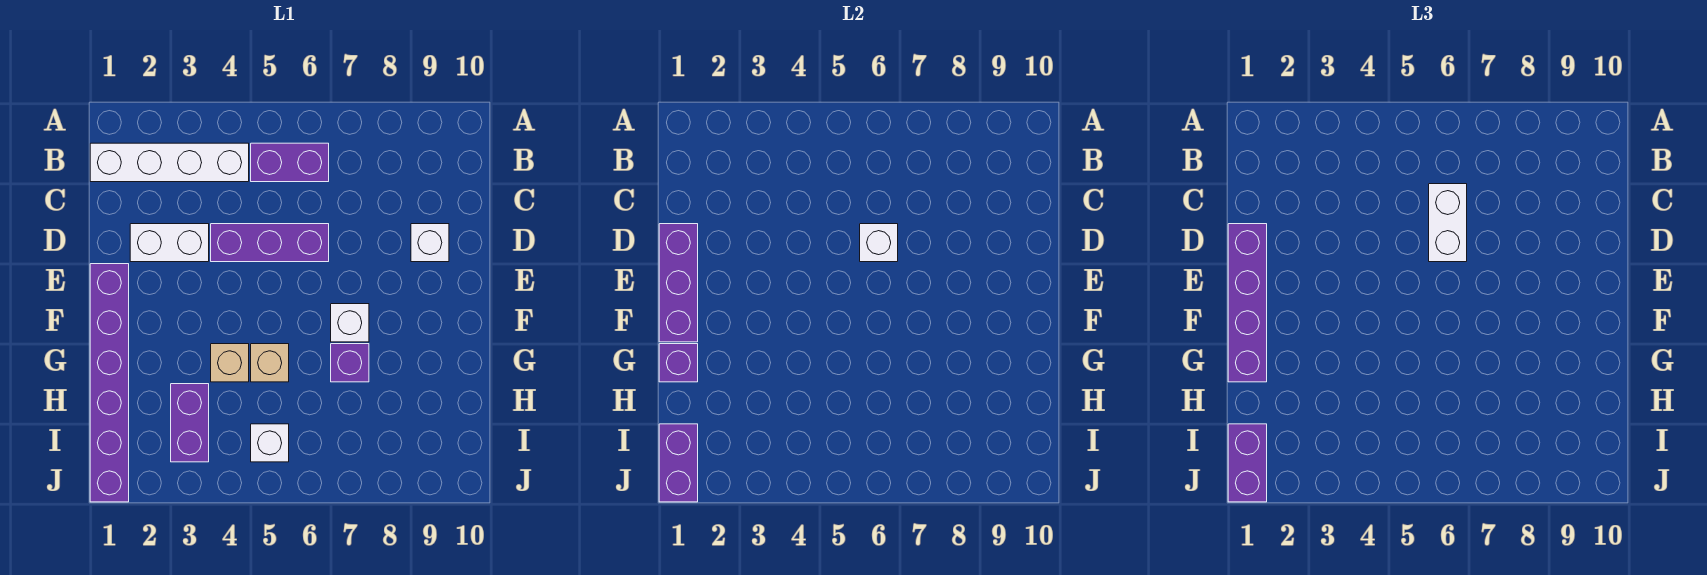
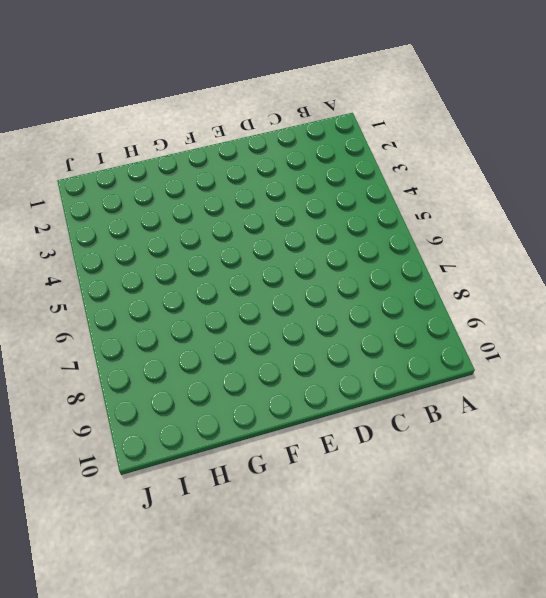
none -> white brick B1:B4 level 1
none -> purple brick B5:B6 level 1
none -> white brick D2:D3 level 1

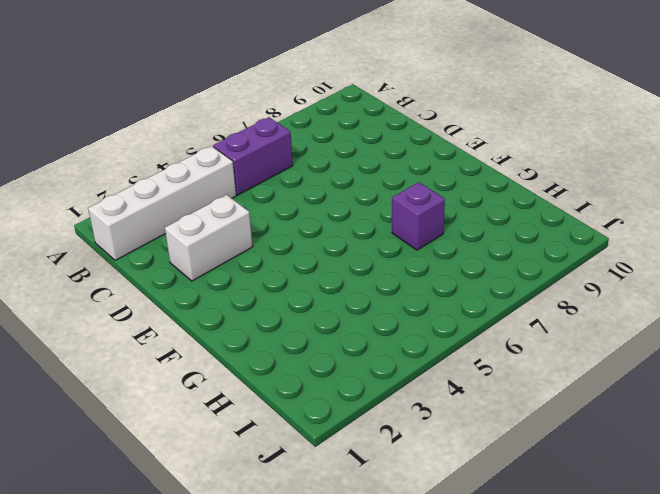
none -> purple brick D4:D6 level 1
none -> white brick D9 level 1
none -> purple brick E1:J1 level 1

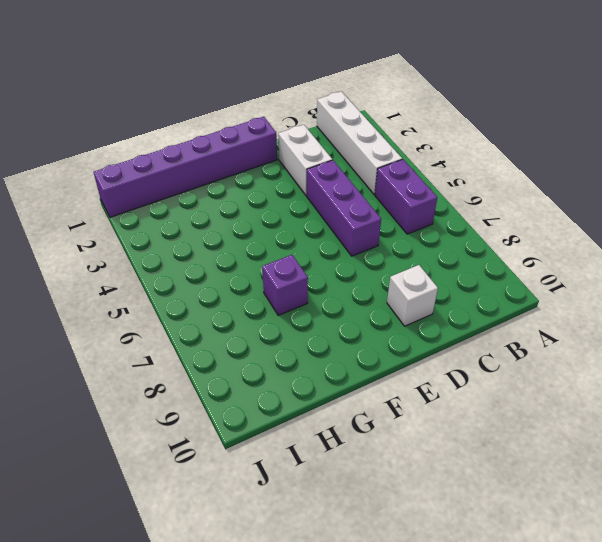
none -> white brick F7 level 1
none -> tan brick G4 level 1
none -> tan brick G5 level 1

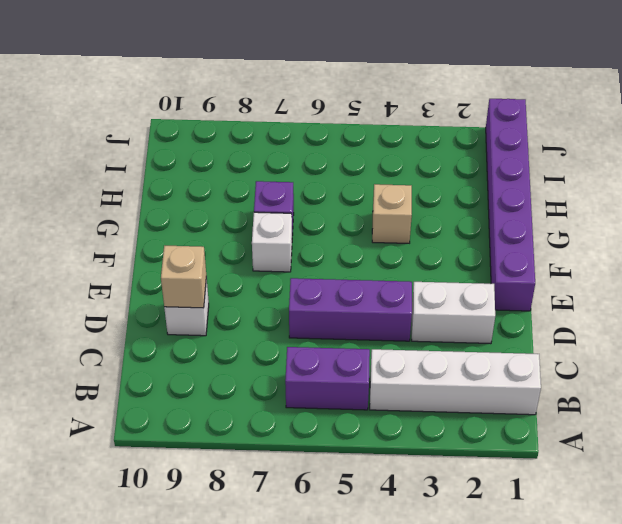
tan brick D9 level 2 -> tan brick G5 level 1
none -> purple brick H3:I3 level 1
none -> white brick I5 level 1
none -> purple brick D1:F1 level 2

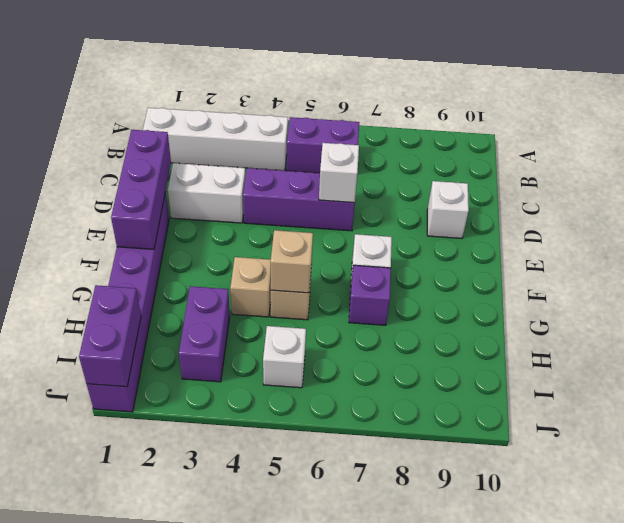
tan brick G5 level 2 -> none
none -> purple brick G1 level 2
none -> white brick C6:D6 level 3
none -> purple brick D1:G1 level 3

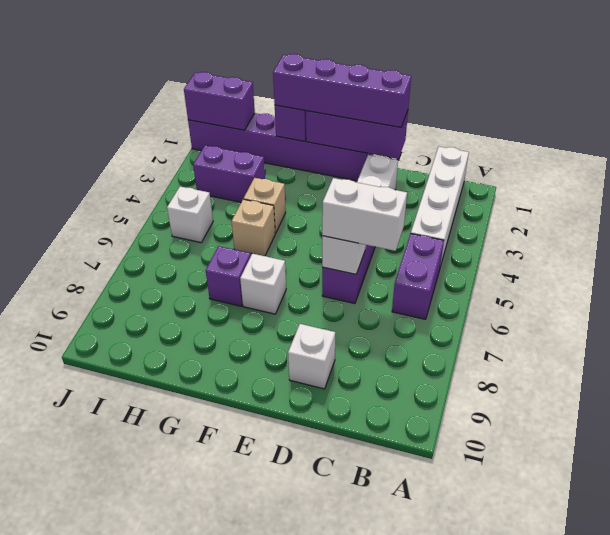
none -> purple brick I1:J1 level 3

